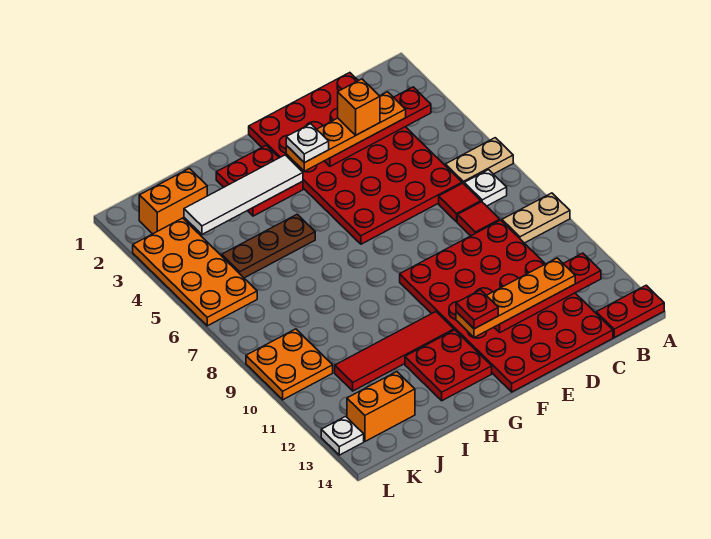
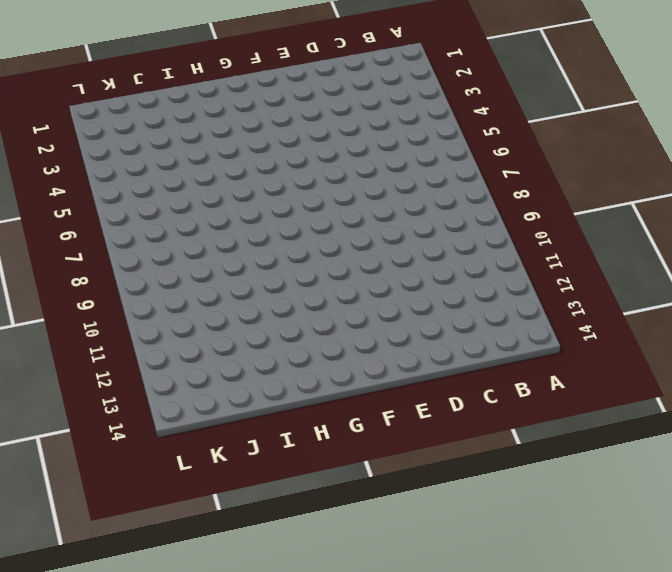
none -> tan plate A6:B6 level 1
none -> tan plate A9:B9 level 1
none -> red plate A14:B14 level 1

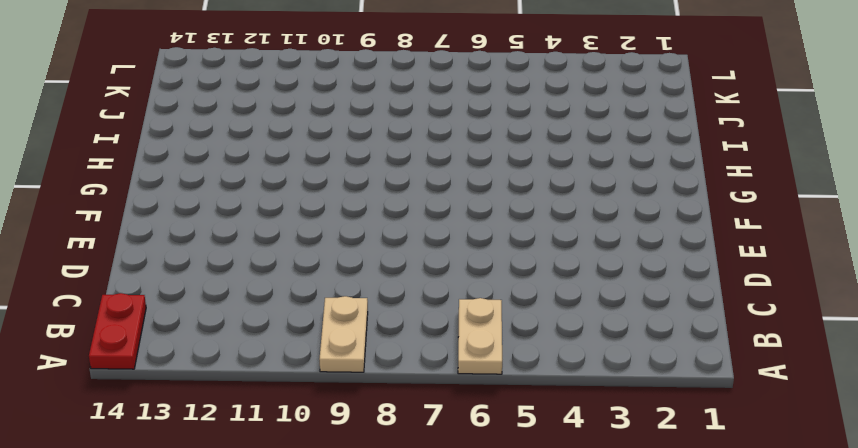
none -> white plate B7 level 1
none -> red plate C1:F6 level 1
none -> red tile C7 level 1

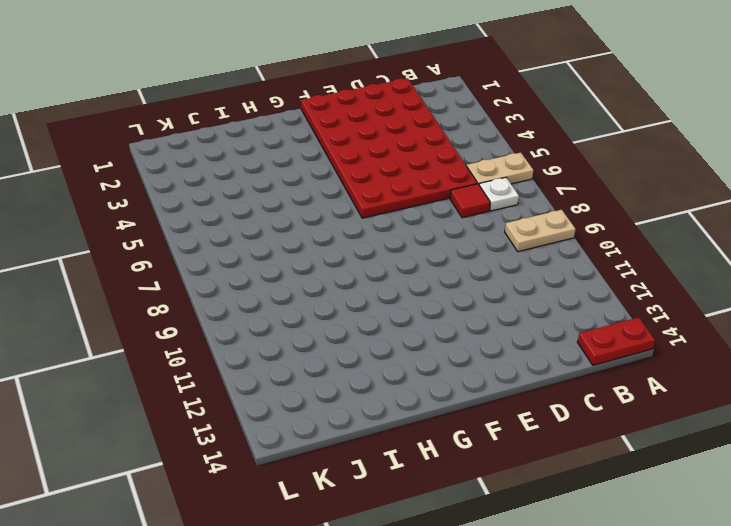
none -> red tile C8 level 1
none -> red plate C9:F14 level 1
none -> red plate G2:H3 level 1

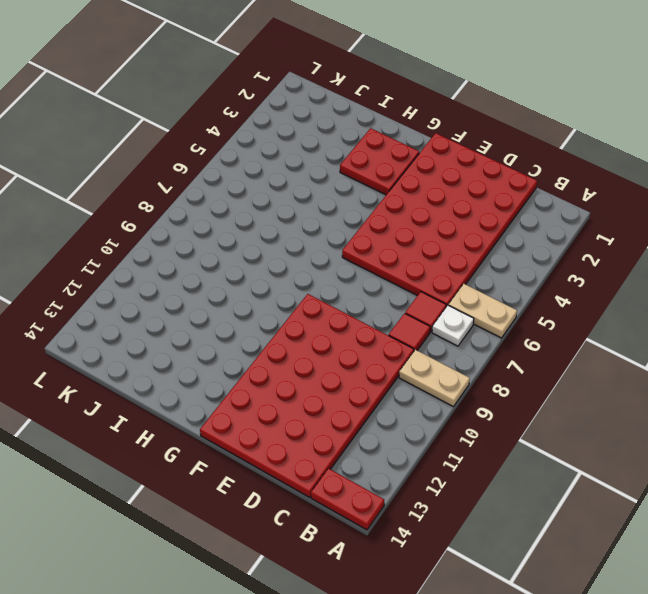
none -> red tile G11:J11 level 1
none -> red plate G12:H13 level 1
none -> brown plate H5:J5 level 1

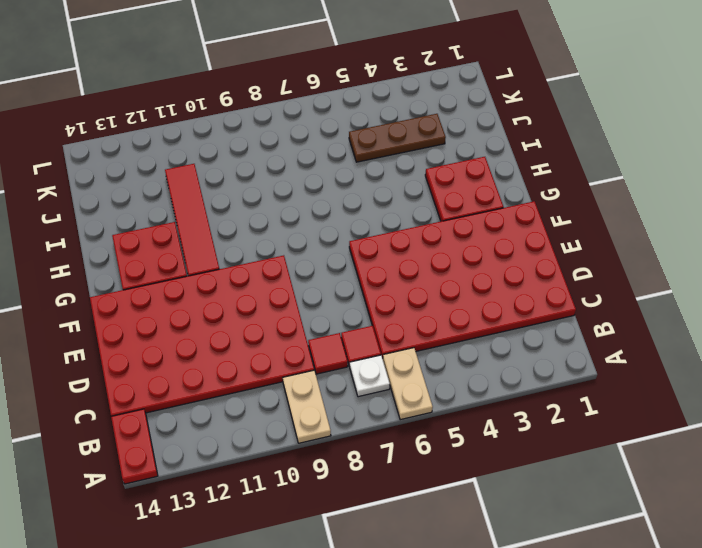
brown plate J3:J5 level 1 -> brown plate H5:J5 level 1
none -> orange brick J2:K2 level 1
none -> orange brick J13:K13 level 1
none -> orange plate K3:L6 level 1

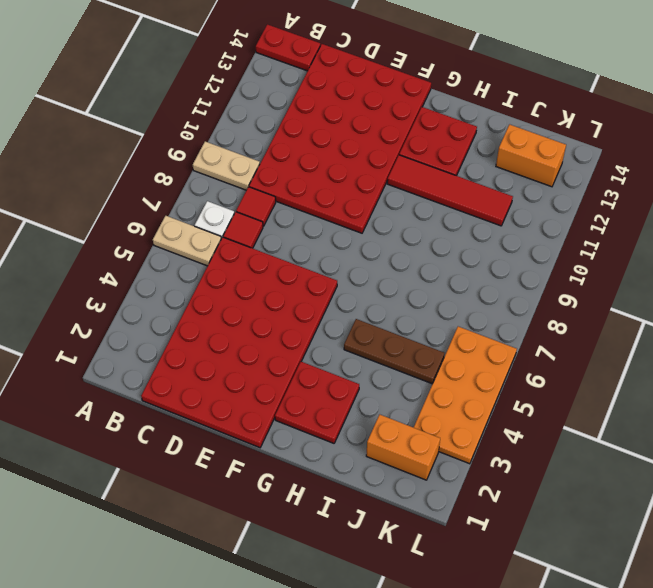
none -> orange plate K9:L10 level 1
none -> white plate L13 level 1
none -> red plate B3:E3 level 2

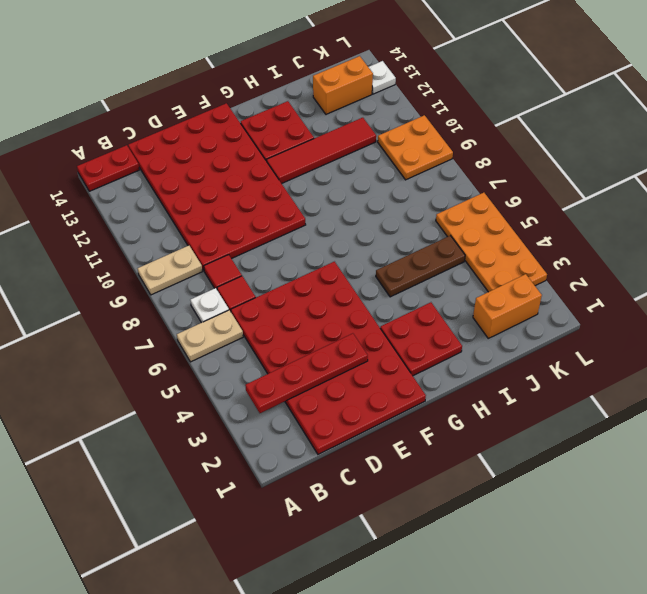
none -> red plate B12:E12 level 2
none -> white tile G3:J3 level 2
none -> orange plate C3:F3 level 3

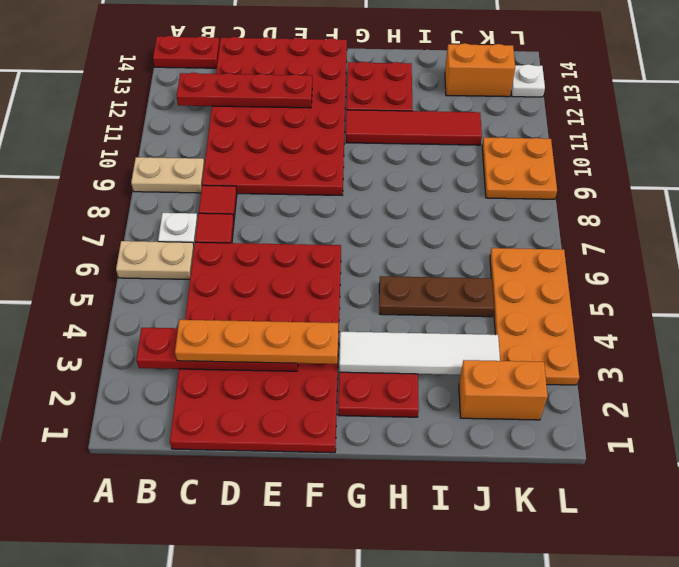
none -> orange plate C12:F12 level 3
none -> orange brick D3 level 4
none -> white plate F3 level 4

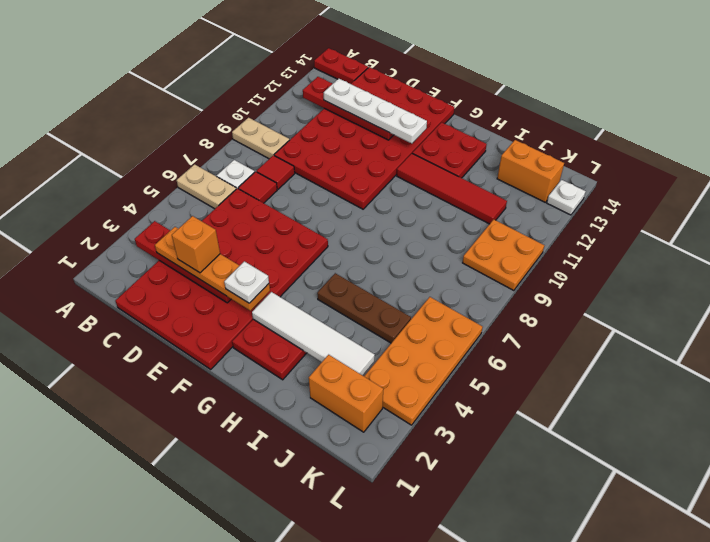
white plate C12:F12 level 3 -> orange plate C12:F12 level 3
none -> red plate F12 level 4

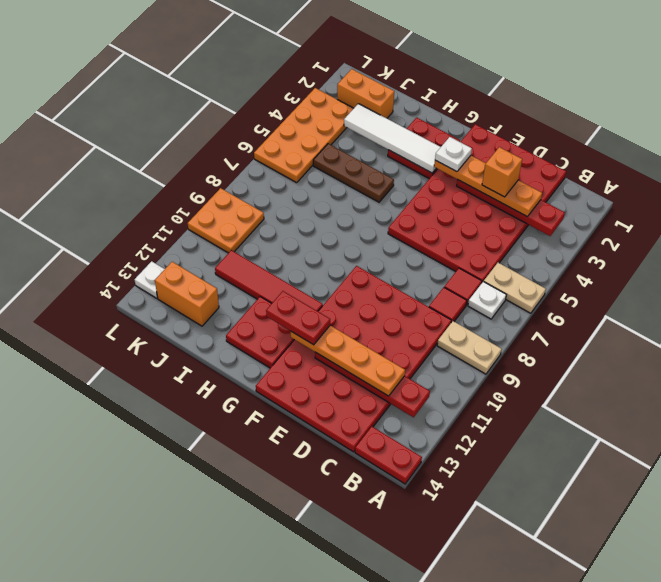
red plate F12:G12 level 4 -> red plate F12 level 4

